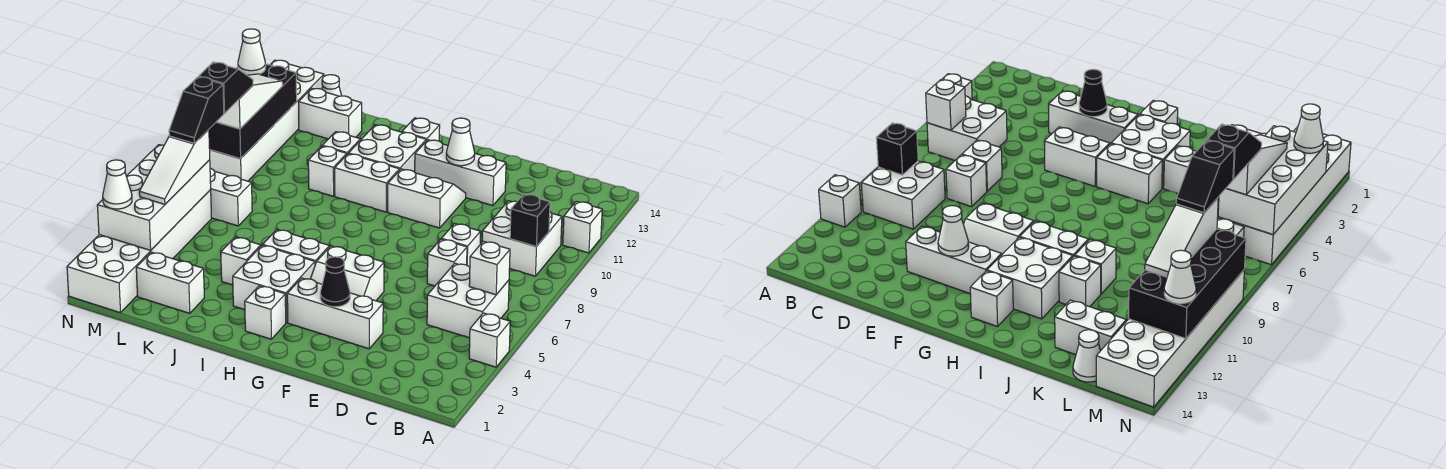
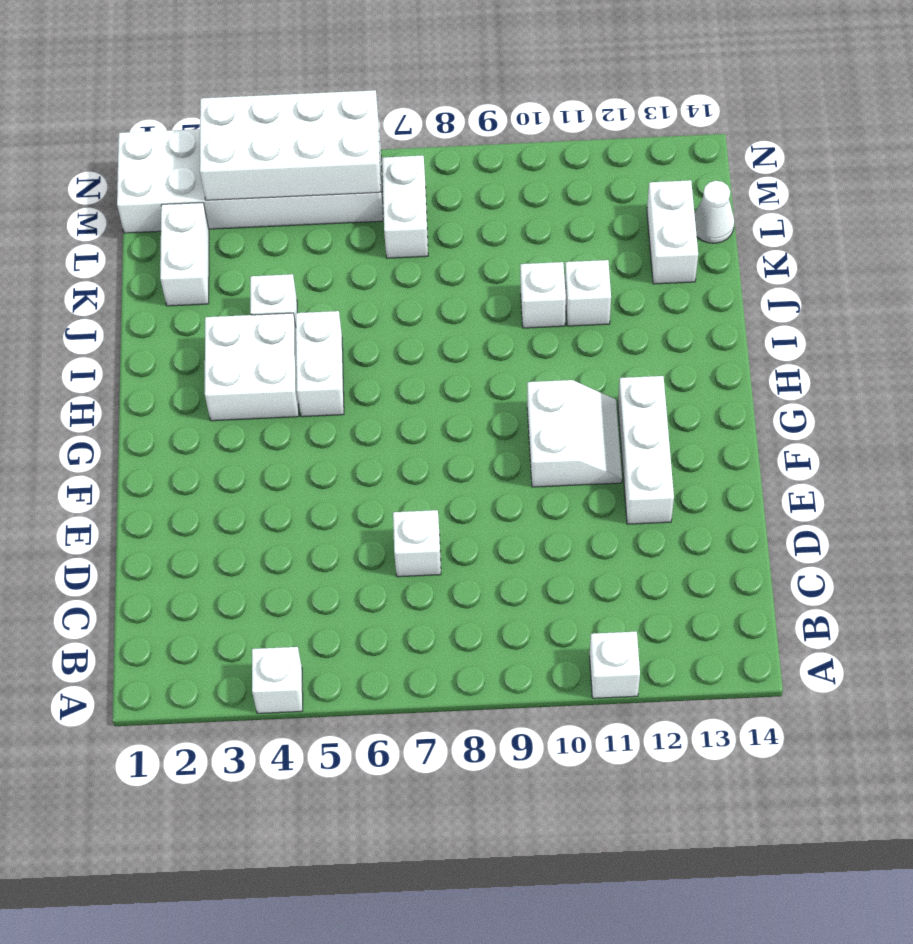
none -> white brick B5:C6 level 1
none -> white brick B9:C10 level 1
none -> white brick D8 level 1
none -> white brick E3:G3 level 1

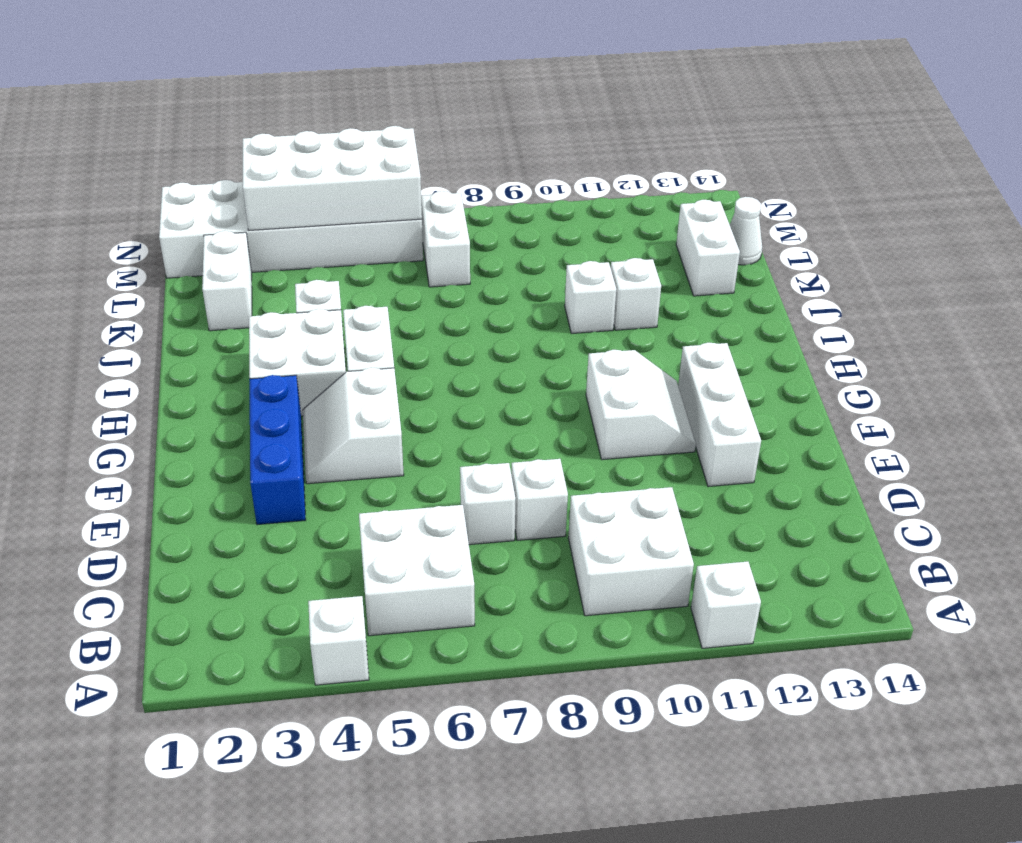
blue brick E3:G3 level 1 -> white brick E3:G3 level 1
none -> white brick H2 level 1
none -> white brick H10:I10 level 1
none -> white brick H11:I12 level 1
none -> white brick H13 level 1

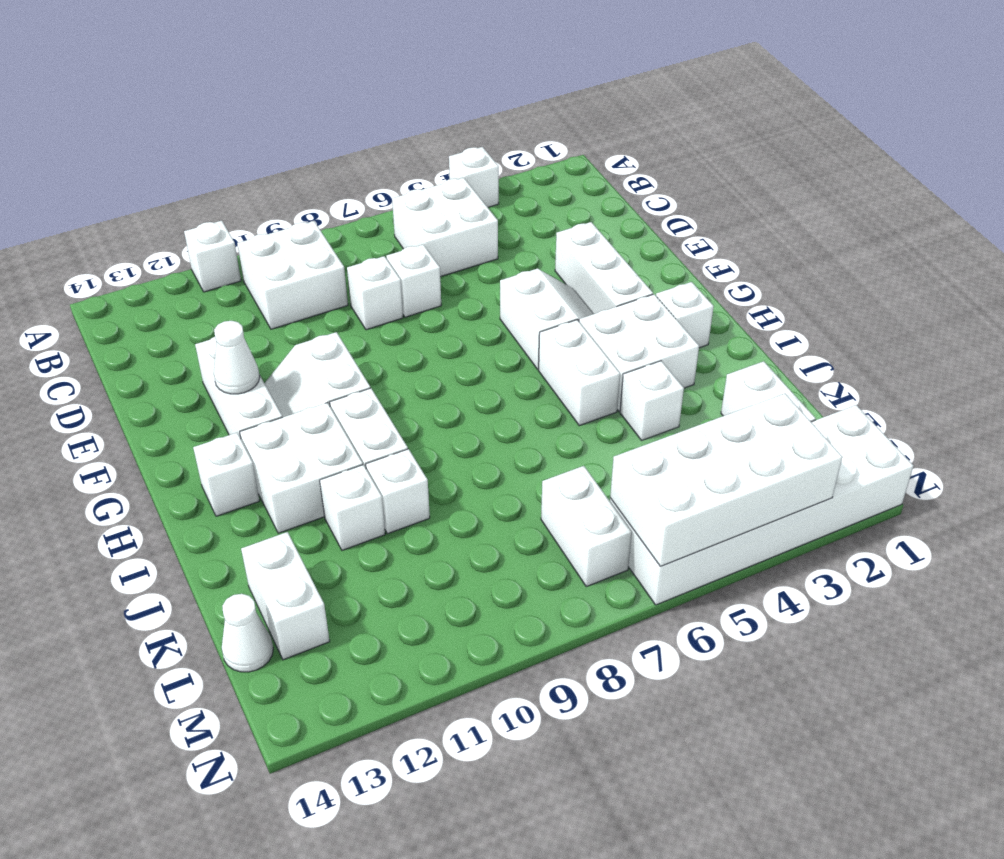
none -> white brick M9:N14 level 1
none -> white brick B6 level 2
none -> black brick B9 level 2
none -> black cone F3 level 2

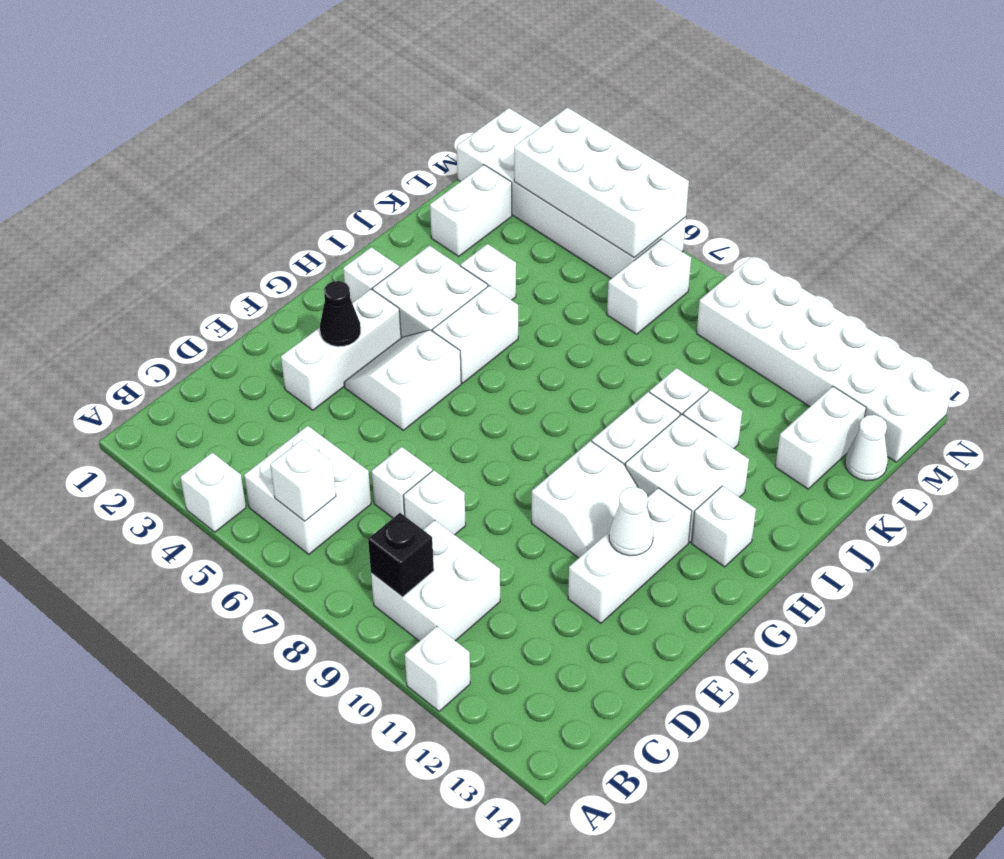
none -> black brick M9:N12 level 2
none -> white slope M4:M6 level 3 top 6
none -> white slope M9:M11 level 3 top 9
none -> white cone N3 level 3

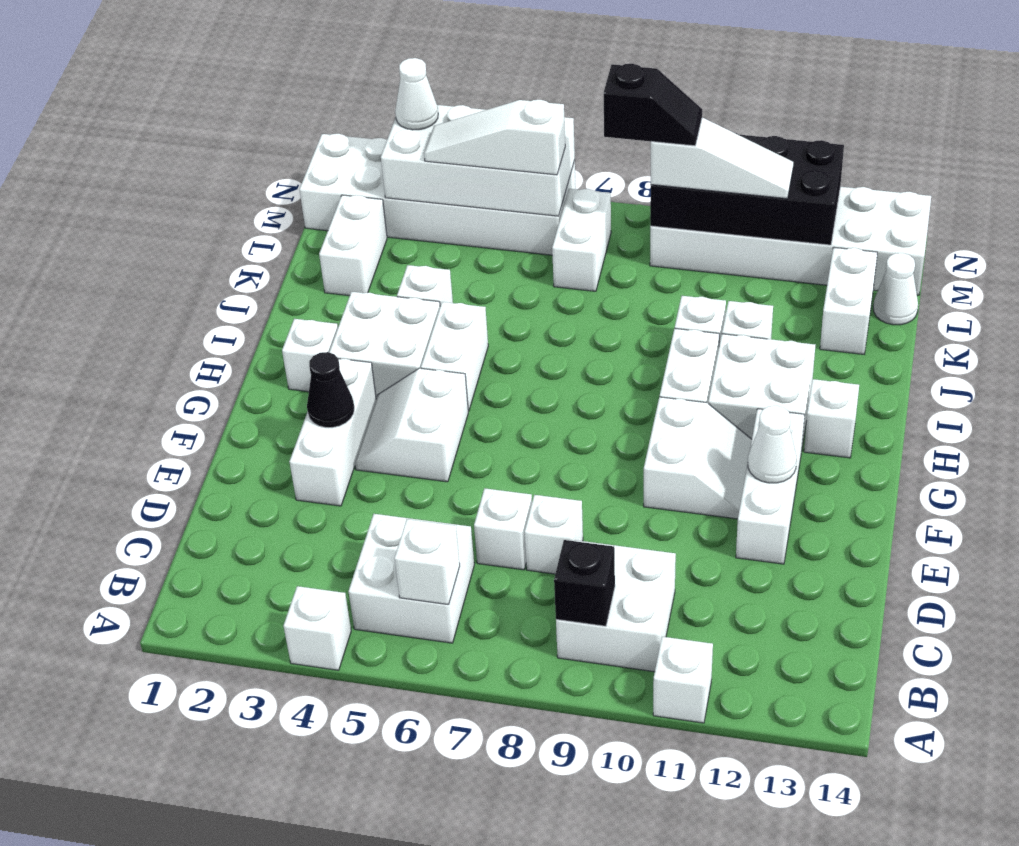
none -> white cone N12 level 3
none -> black slope M6:M7 level 4 top 7

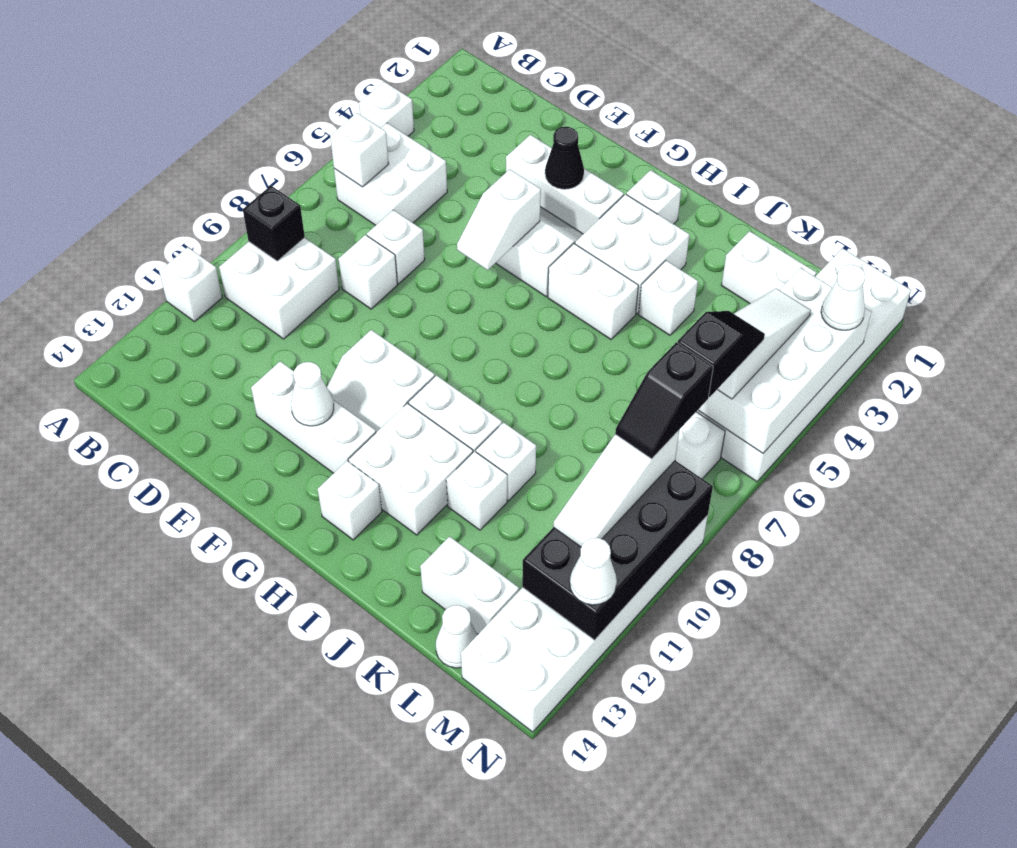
white slope F5:F6 level 2 top 5 -> none

